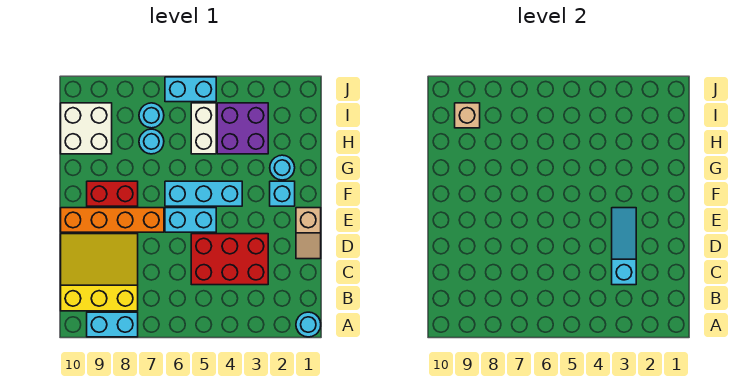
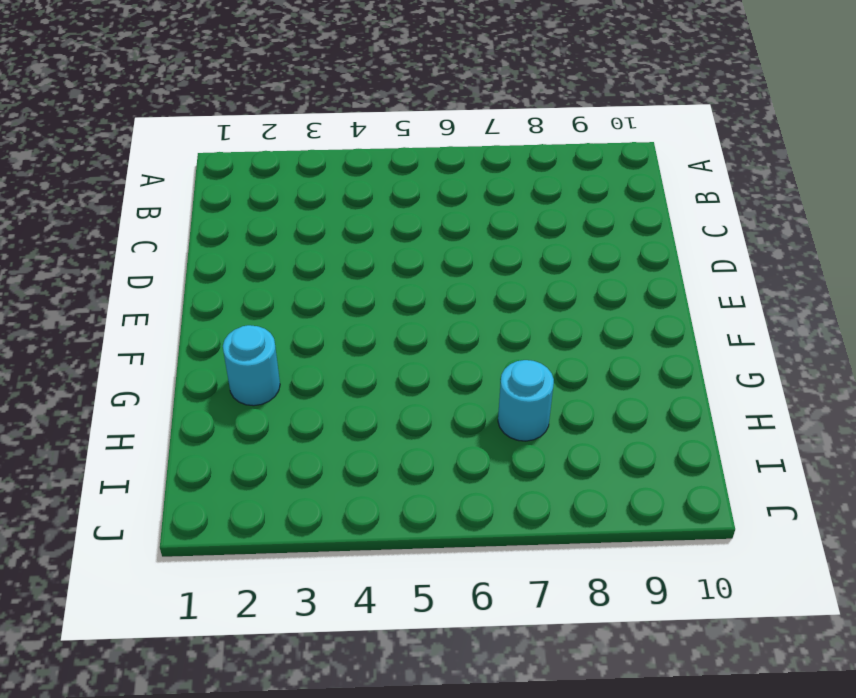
none -> cyan round brick A1 level 1
none -> cyan brick A8:A9 level 1
none -> yellow slope B8:D10 level 1 top B

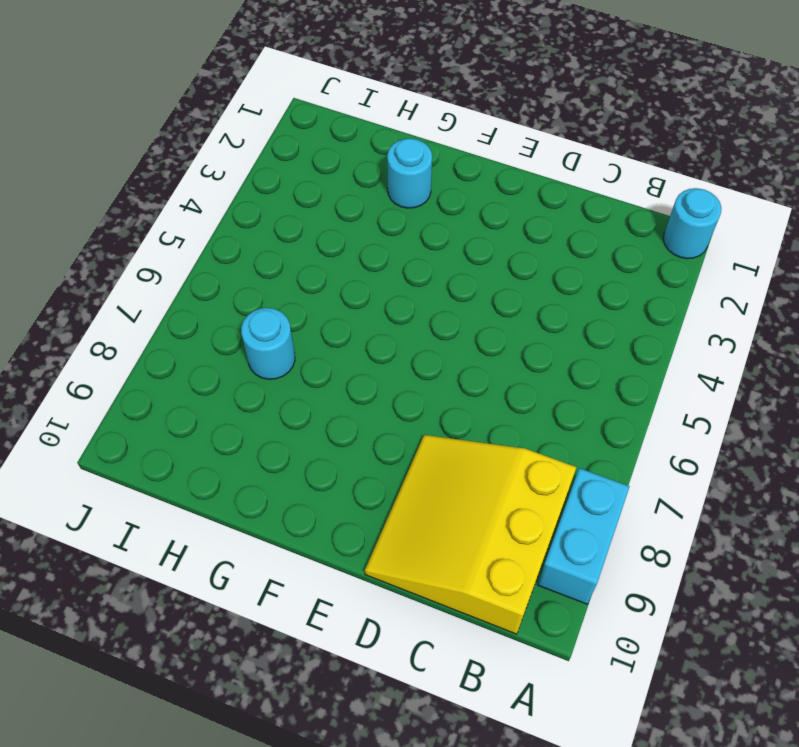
none -> red brick C3:D5 level 1
none -> tan slope D1:E1 level 1 top E
none -> cyan brick E5:E6 level 1

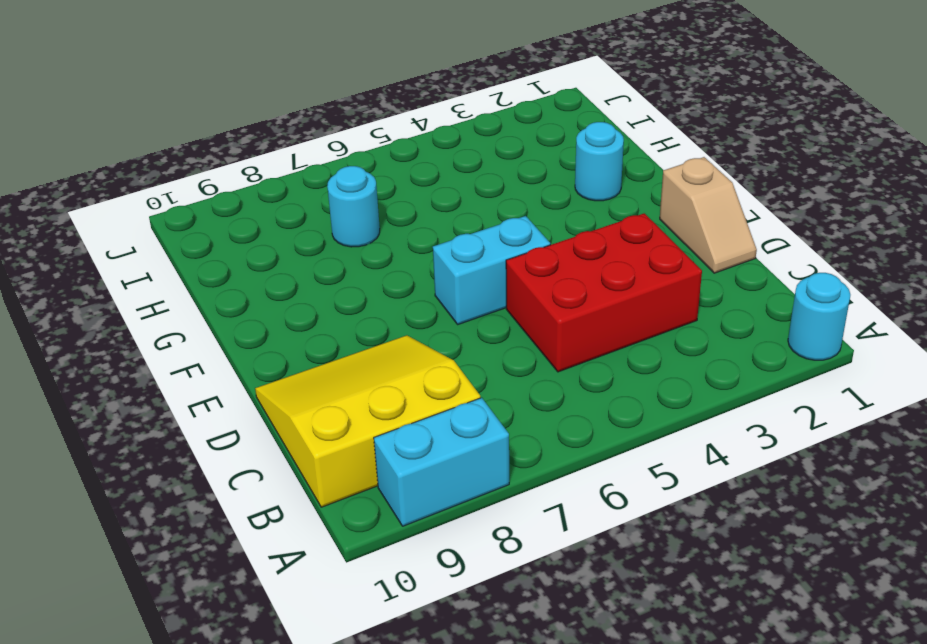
none -> orange brick E7:E10 level 1
none -> cyan brick F2 level 1
none -> cyan brick F4:F6 level 1

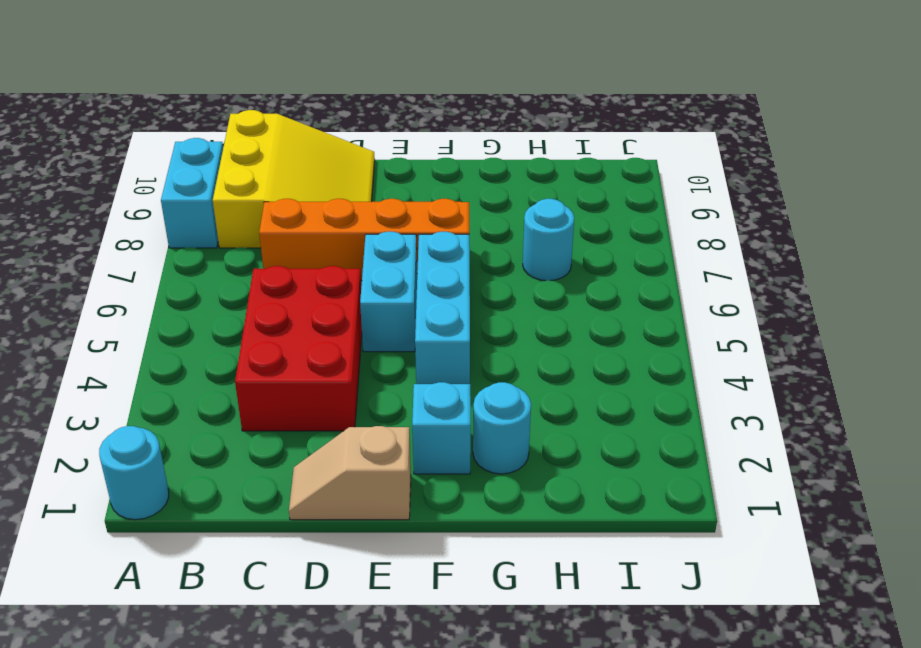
orange brick C7:F7 level 1 -> orange brick E7:E10 level 1
none -> red brick F8:F9 level 1
none -> purple brick H3:I4 level 1
none -> white brick H5:I5 level 1

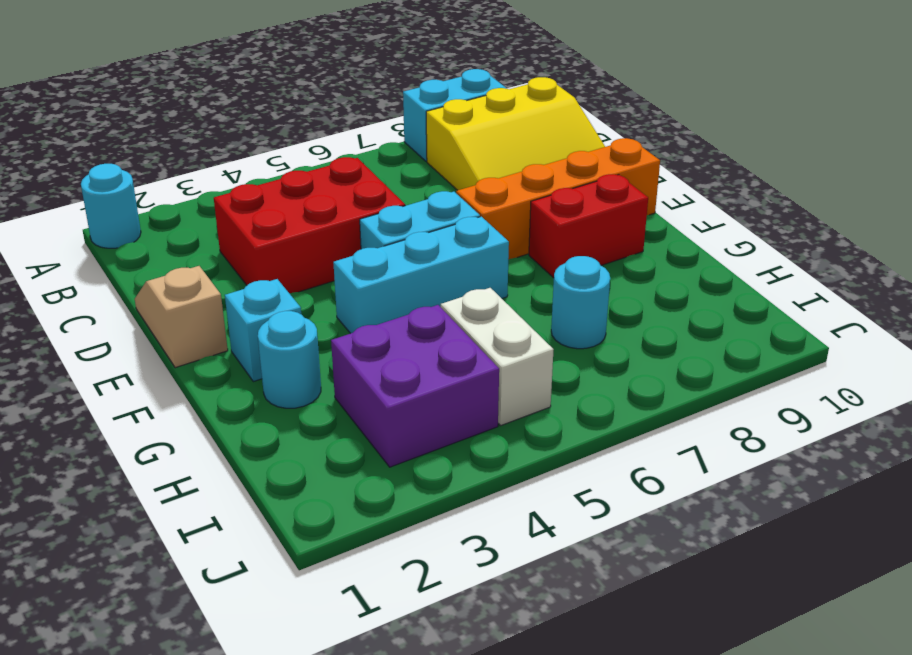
none -> white brick H9:I10 level 1
none -> cyan round brick I7 level 1
none -> cyan brick J5:J6 level 1

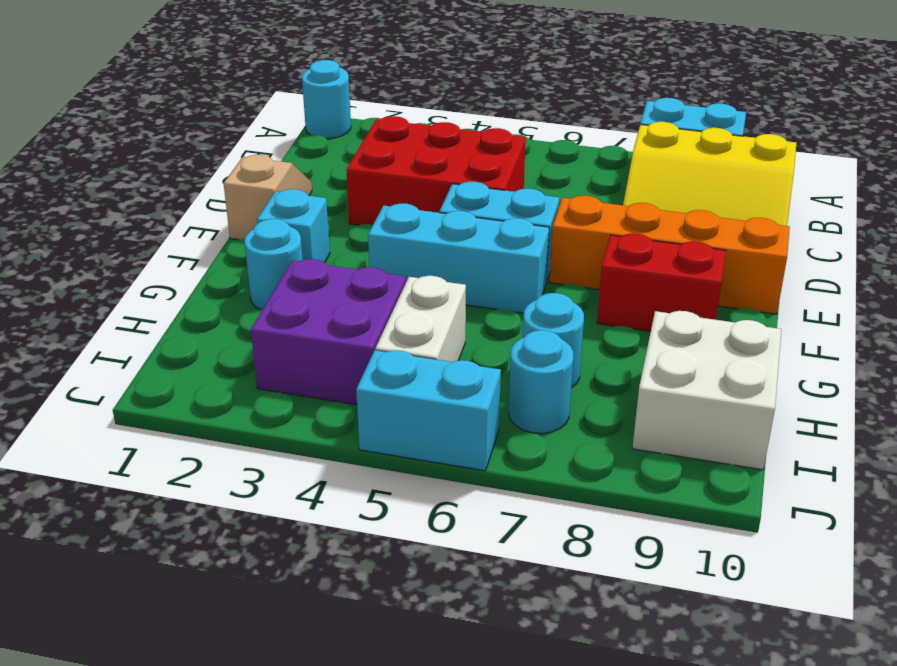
none -> cyan slope C3:E3 level 2 top C
none -> tan brick I9 level 2

